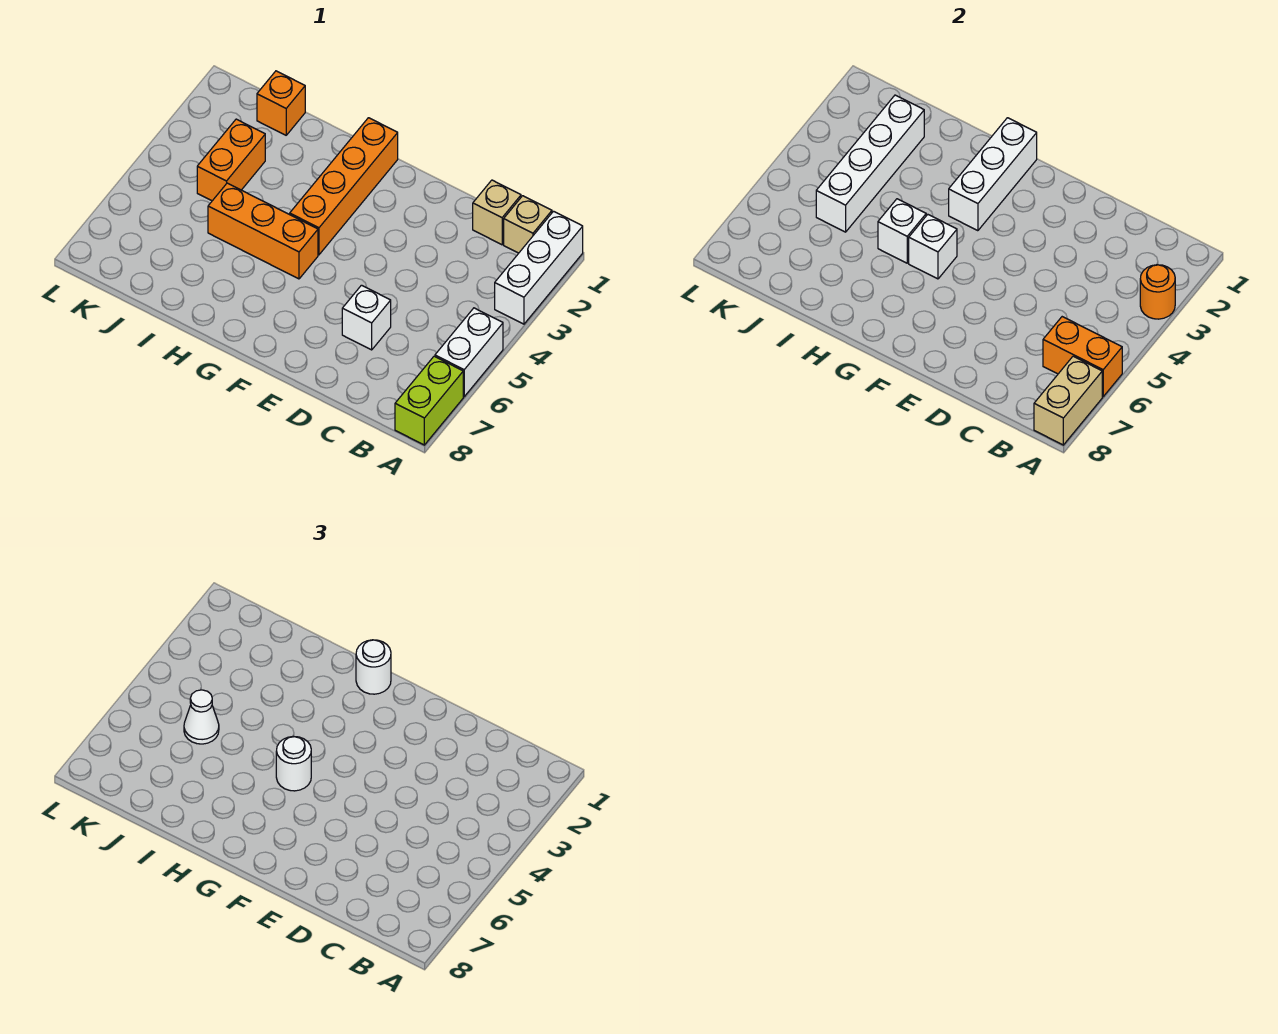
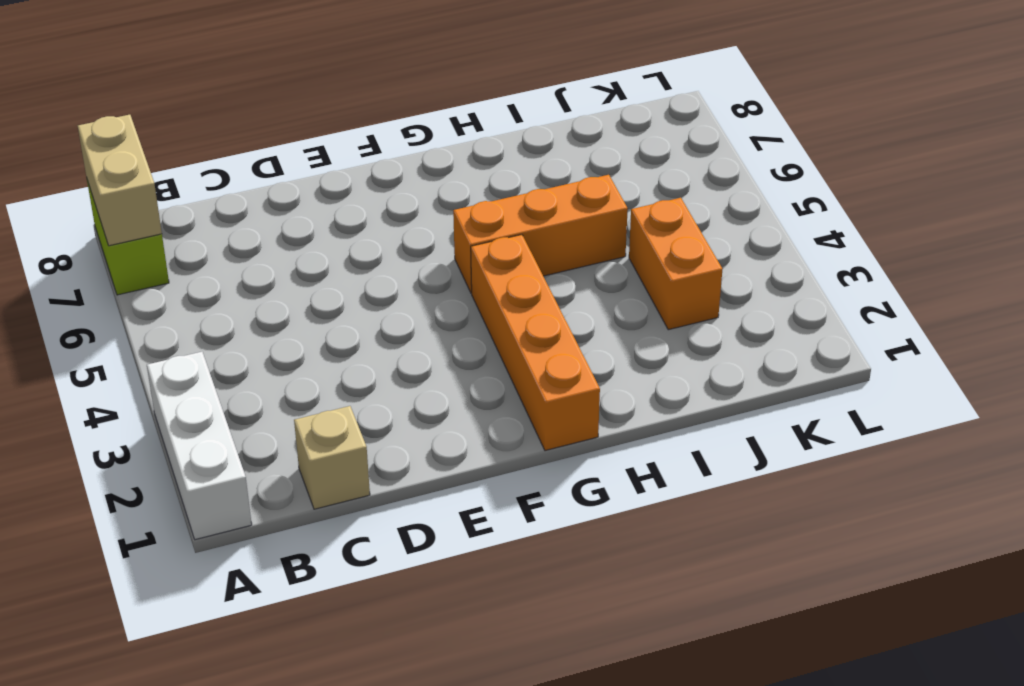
none -> white brick A5:A6 level 1
none -> tan brick B1 level 1
none -> white brick D6 level 1

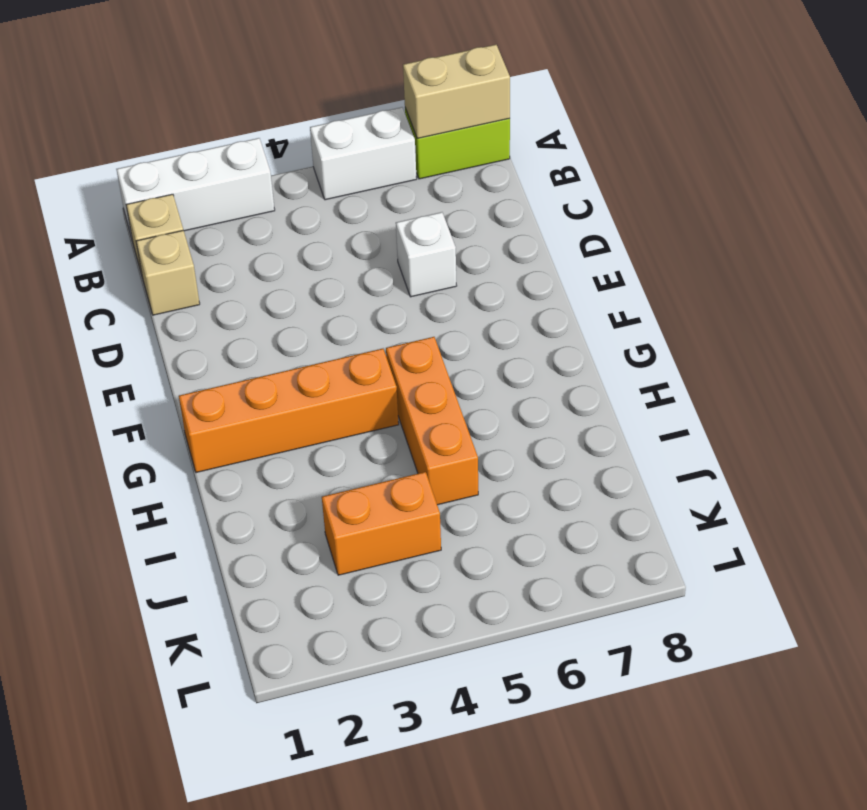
none -> orange brick J1 level 1
none -> orange round brick A3 level 2
none -> orange brick A6:B6 level 2

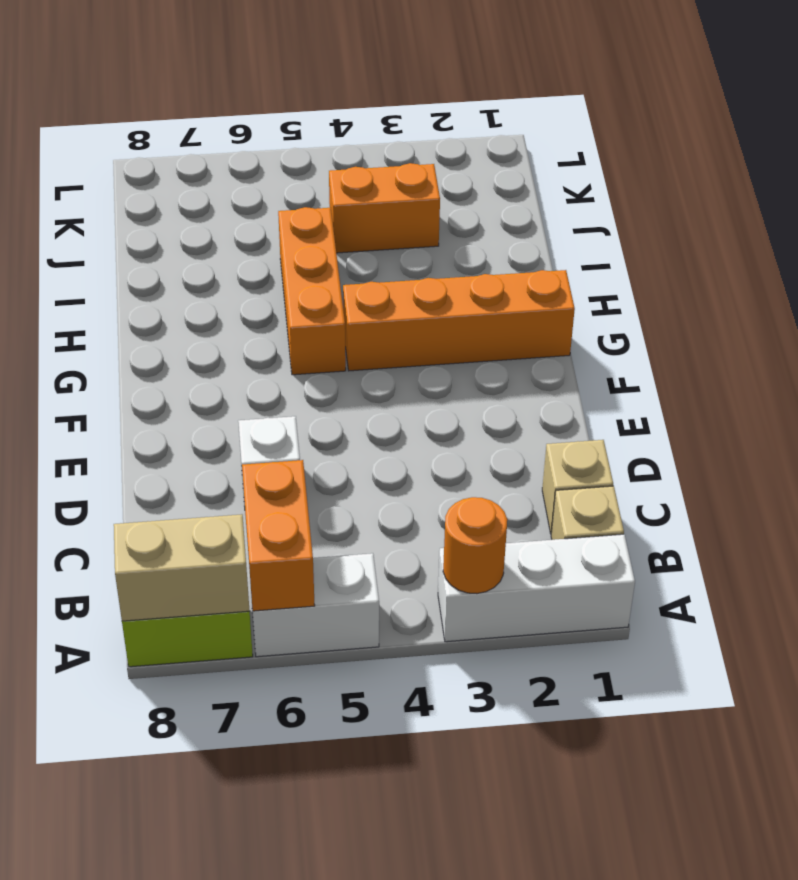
none -> orange brick J1 level 1
none -> white brick G1:G3 level 2
none -> white brick G5 level 2

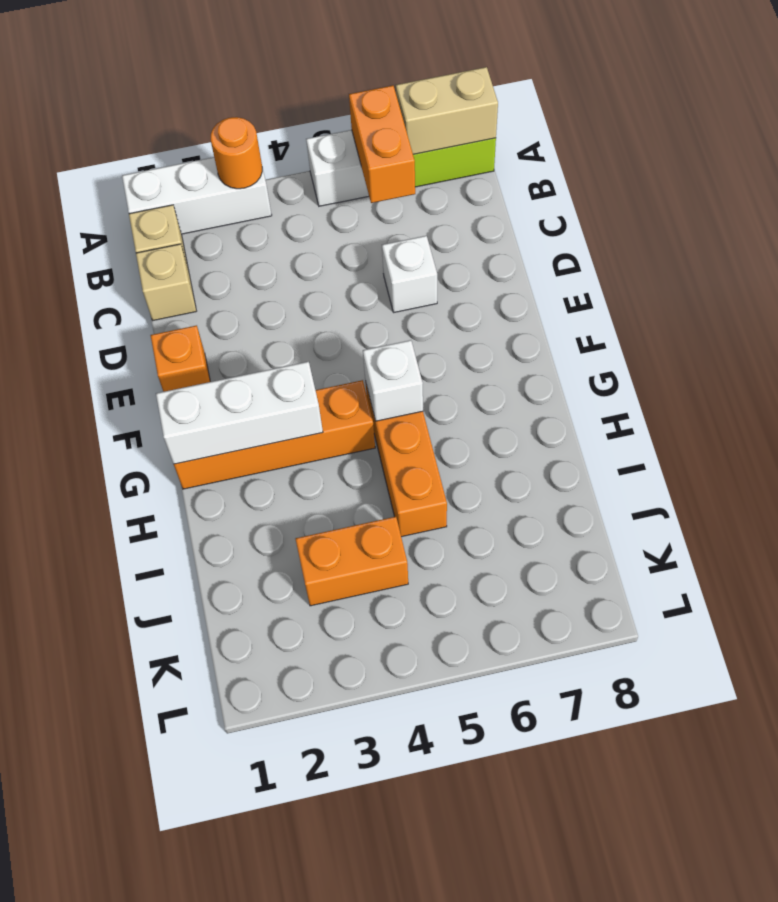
orange brick E1 level 1 -> orange brick J1 level 1
none -> white brick H5 level 2
none -> white brick J2:J5 level 2
none -> white round brick G1 level 3

